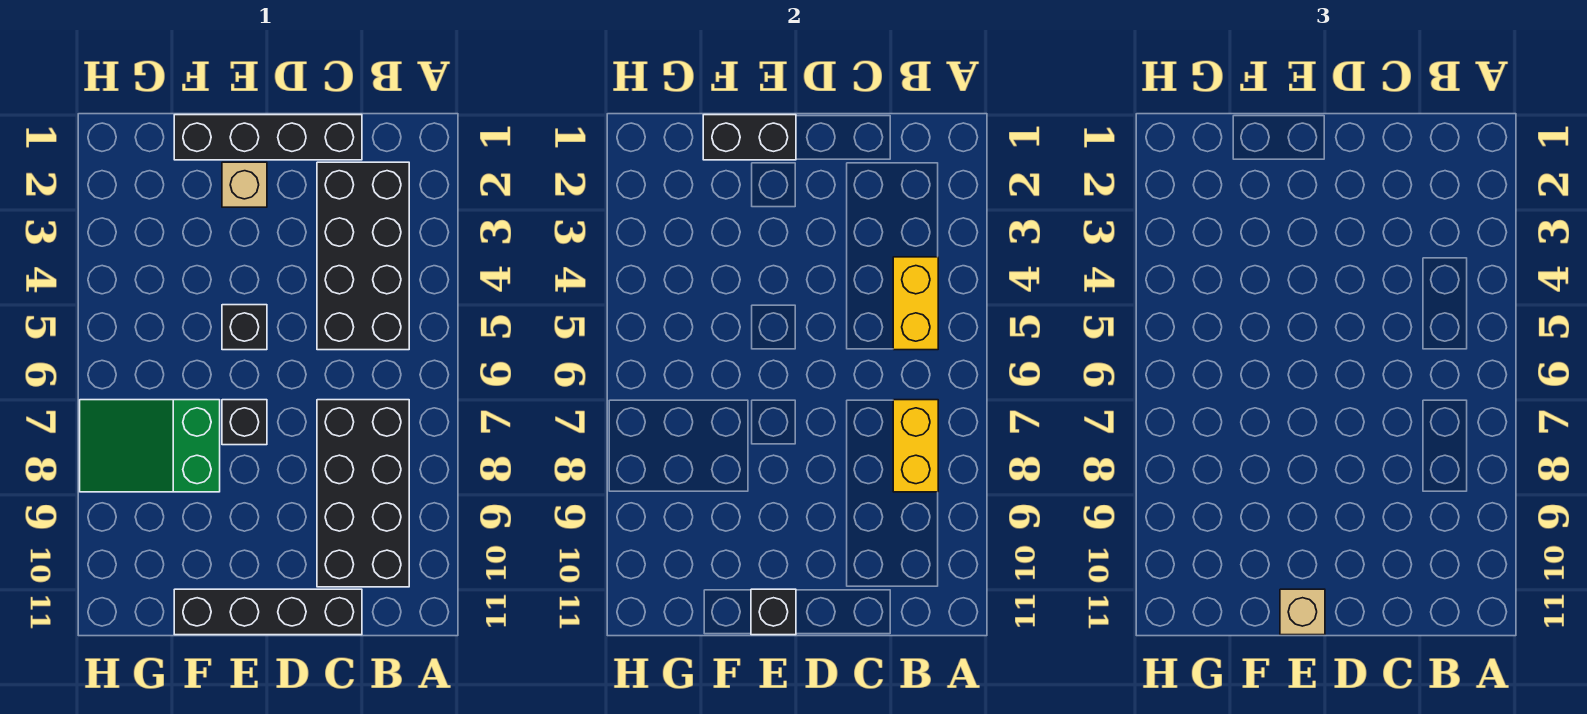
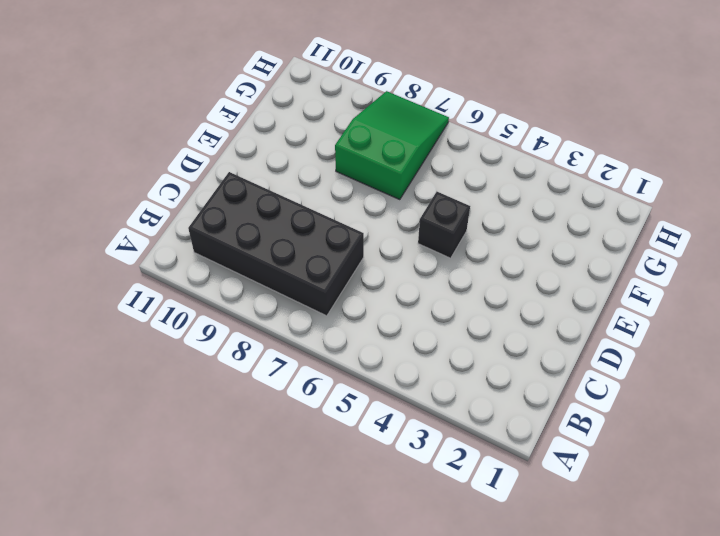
none -> black brick B2:C5 level 1
none -> black brick C1:F1 level 1
none -> black brick C11:F11 level 1

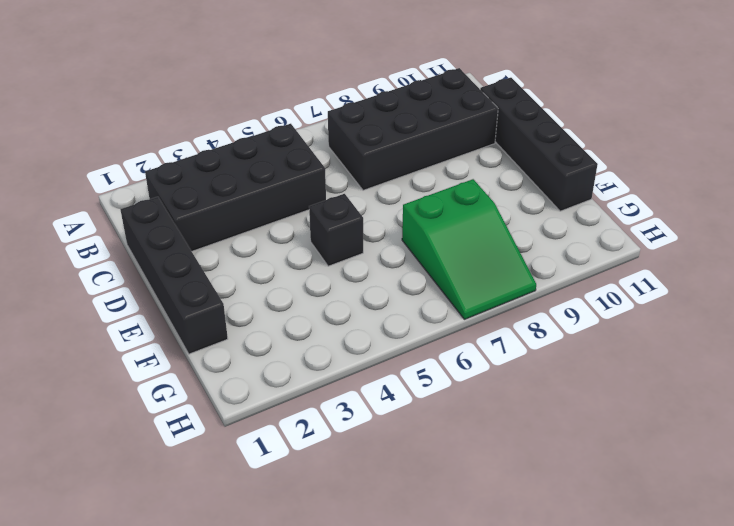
none -> tan brick E2 level 1
none -> black brick E7 level 1
none -> yellow brick B4:B5 level 2

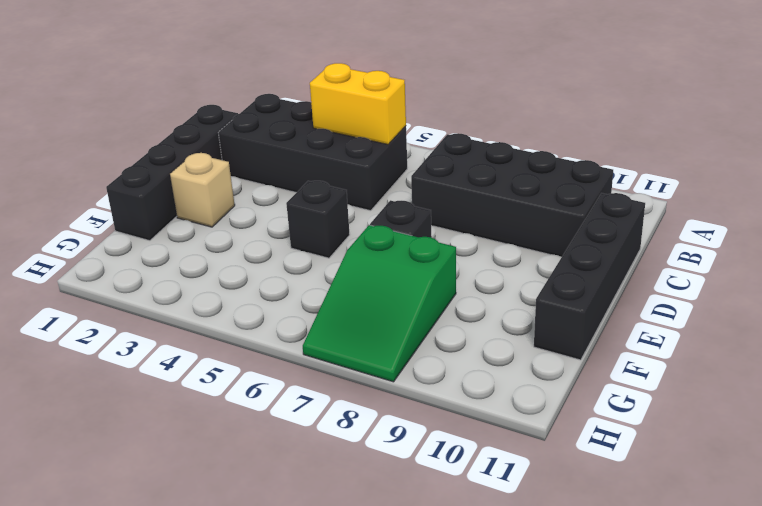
none -> yellow brick B7:B8 level 2
none -> black brick E1:F1 level 2
none -> black brick E11 level 2

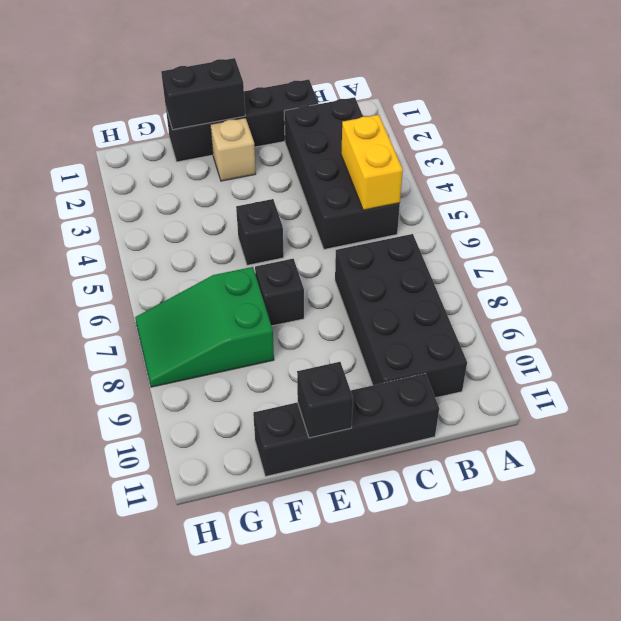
none -> yellow brick B7:B8 level 2
none -> tan brick E11 level 3

